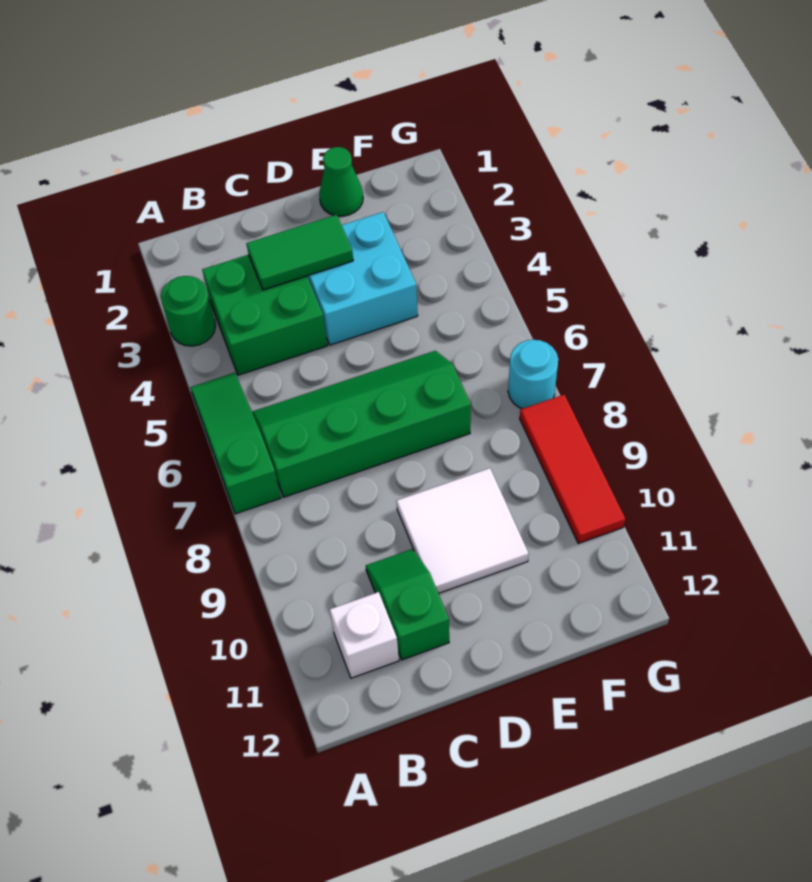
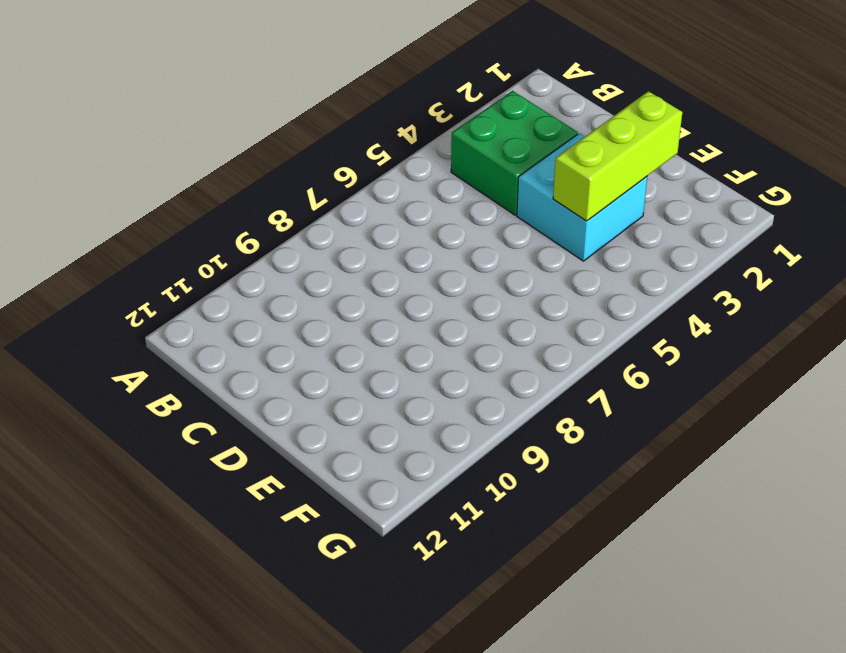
lime brick E2:E4 level 2 -> none
none -> green round brick A3 level 1
none -> green slope A5:A7 level 1 top 7
none -> green slope B6:E7 level 1 top 7

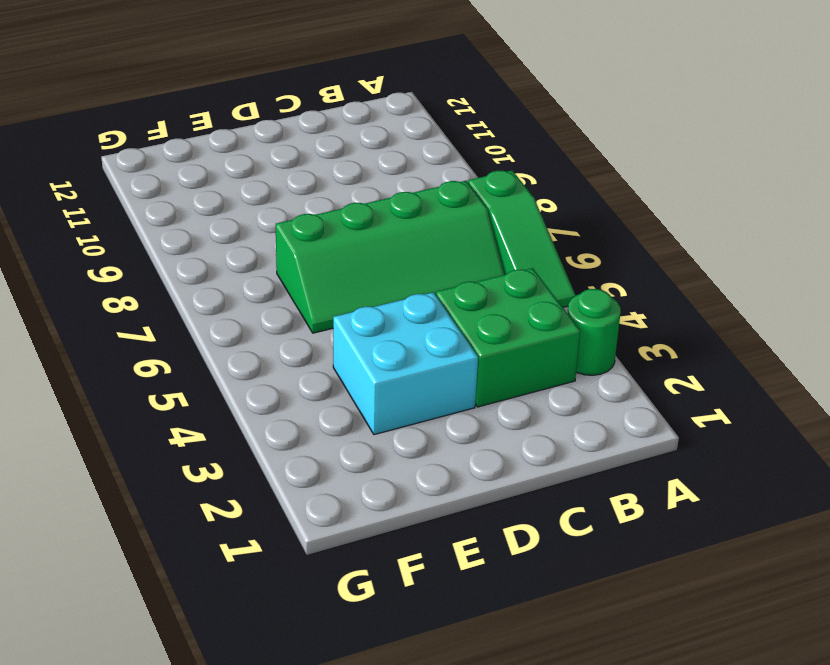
none -> white brick B11 level 1
none -> green slope C10:C11 level 1 top 11
none -> white tile D9:E10 level 1

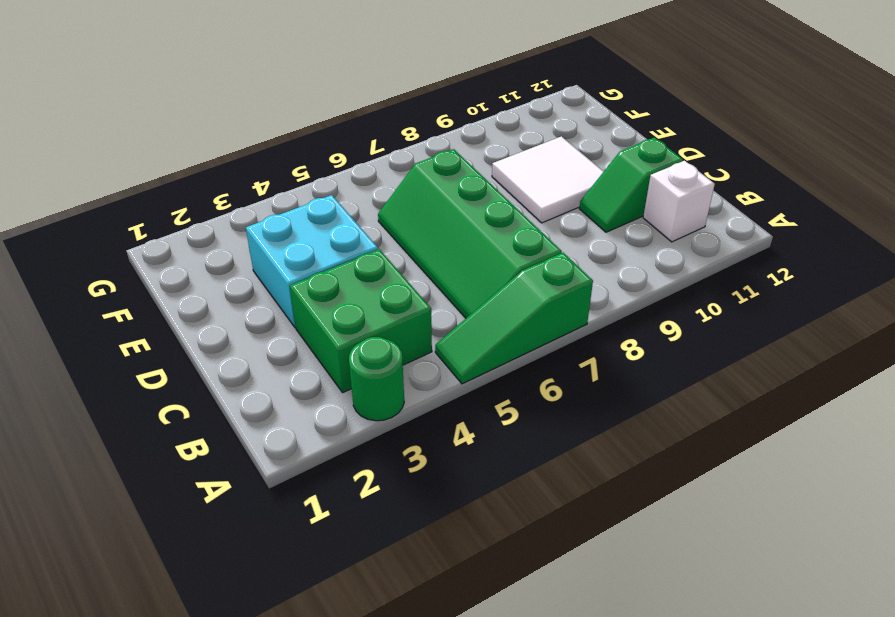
none -> green cone E1 level 1
none -> cyan round brick G7 level 1
none -> red tile G8:G10 level 1

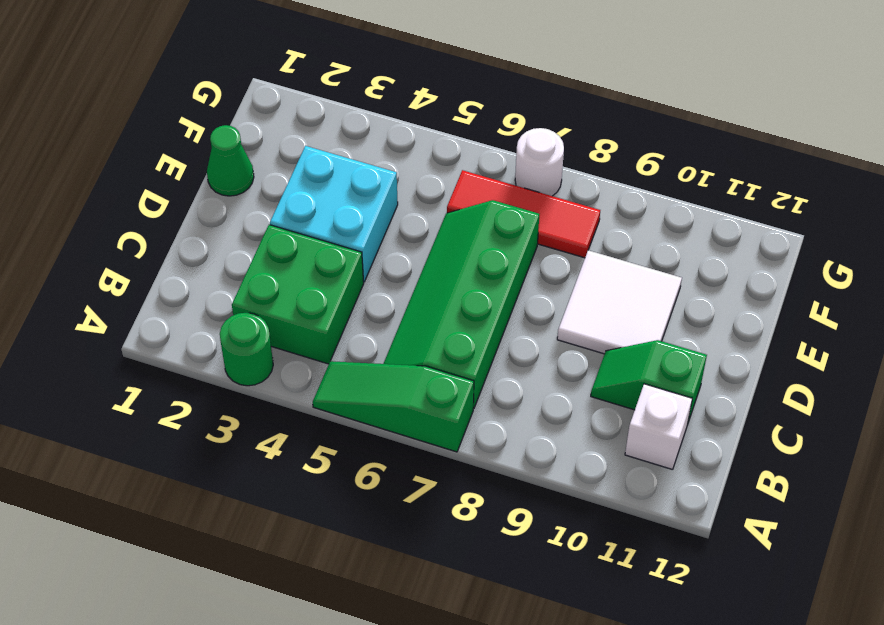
red tile F6:F8 level 1 -> red tile G8:G10 level 1
white round brick G7 level 1 -> cyan round brick G7 level 1
none -> green tile C3:D3 level 2

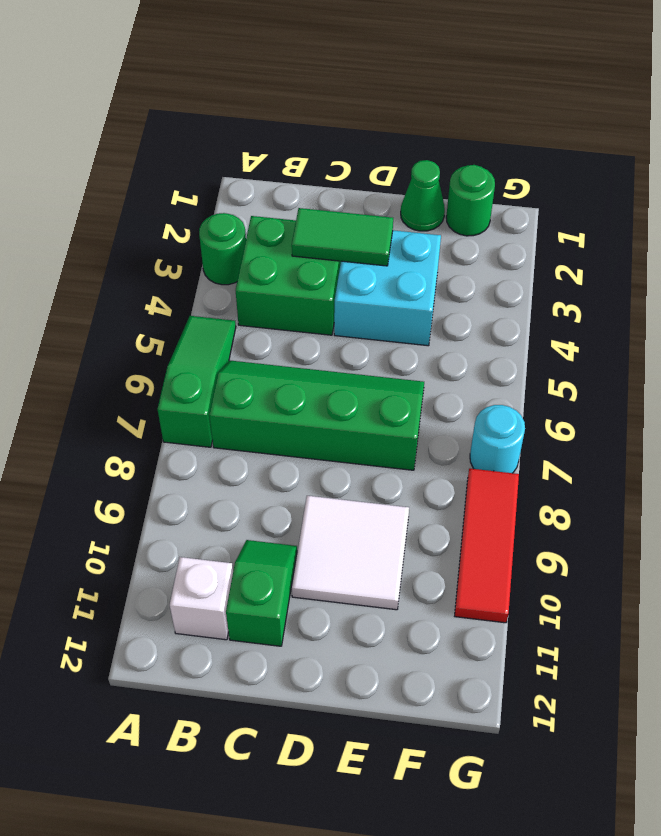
green round brick F1 level 1 -> none

